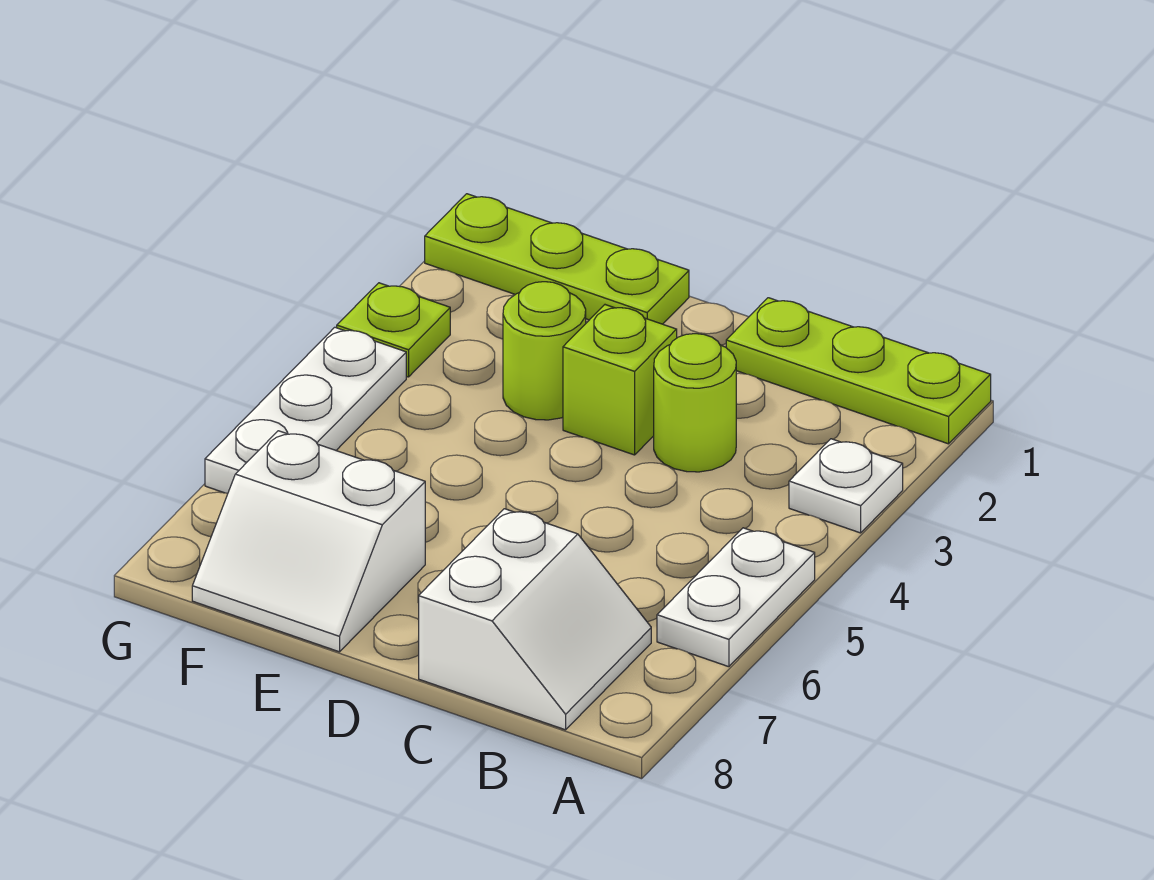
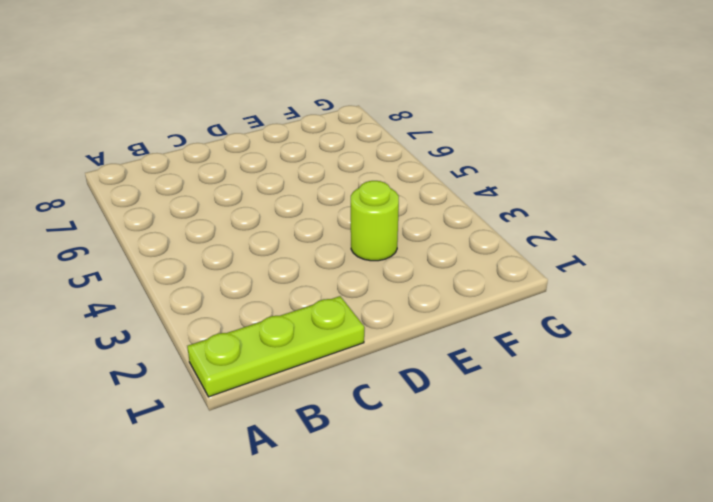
none -> white plate A3 level 1
none -> white plate A5:A6 level 1

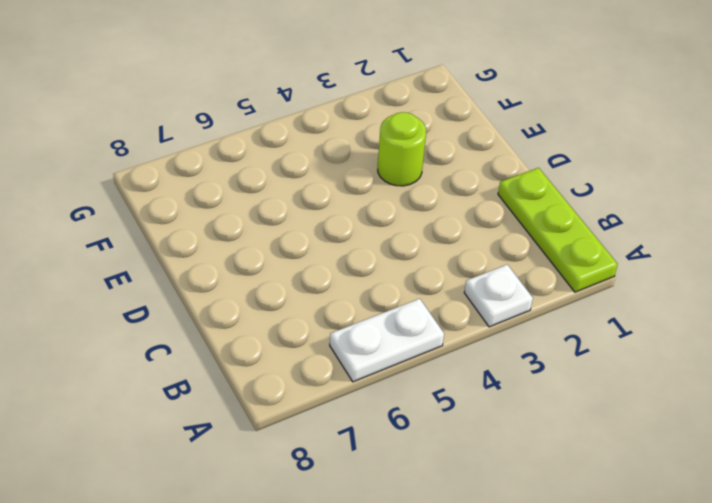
none -> white slope B7:C8 level 1 top C
none -> lime round brick C3 level 1

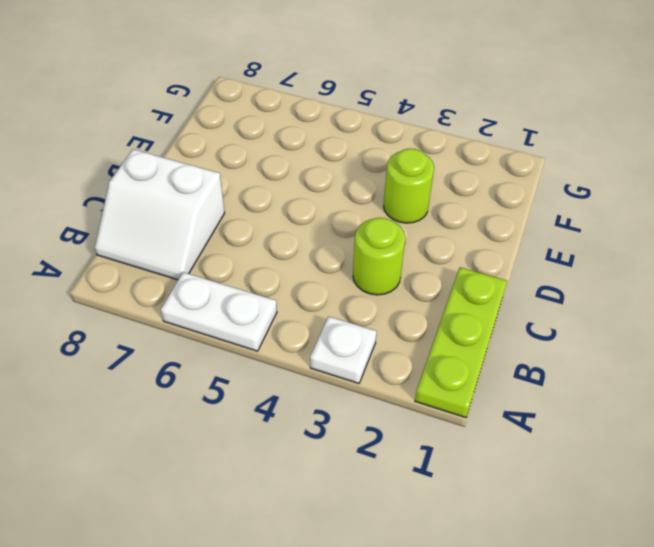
none -> lime brick D3 level 1
none -> lime plate E1:G1 level 1

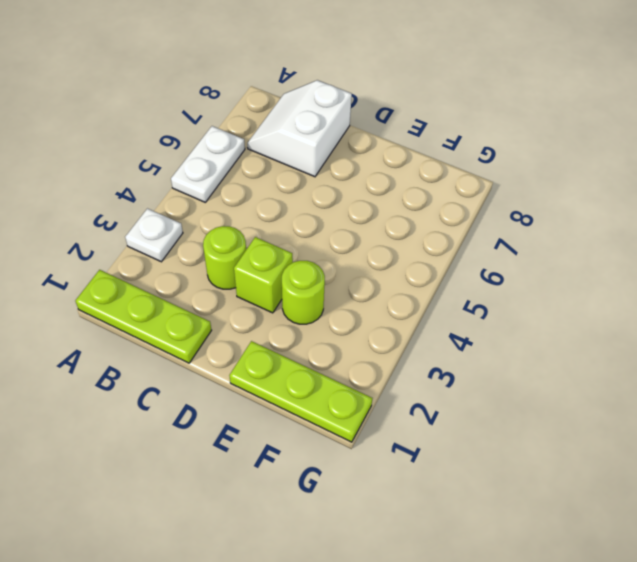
none -> white slope E7:F8 level 1 top 7
none -> lime plate G3 level 1

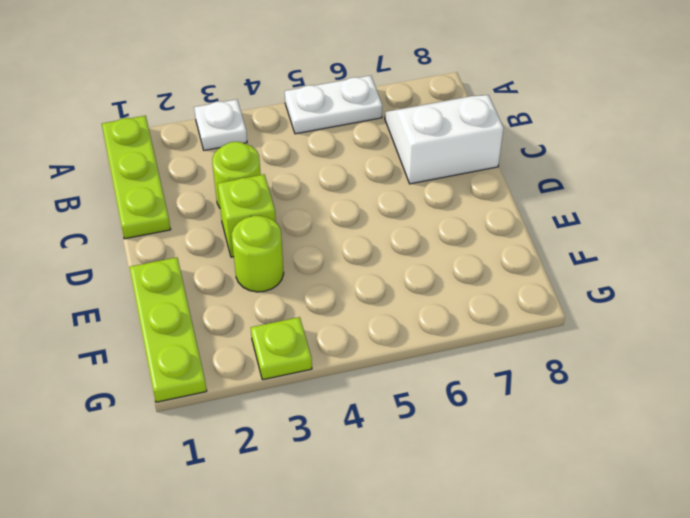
none -> white slope E7:F8 level 1 top 7
none -> white plate G4:G6 level 1

